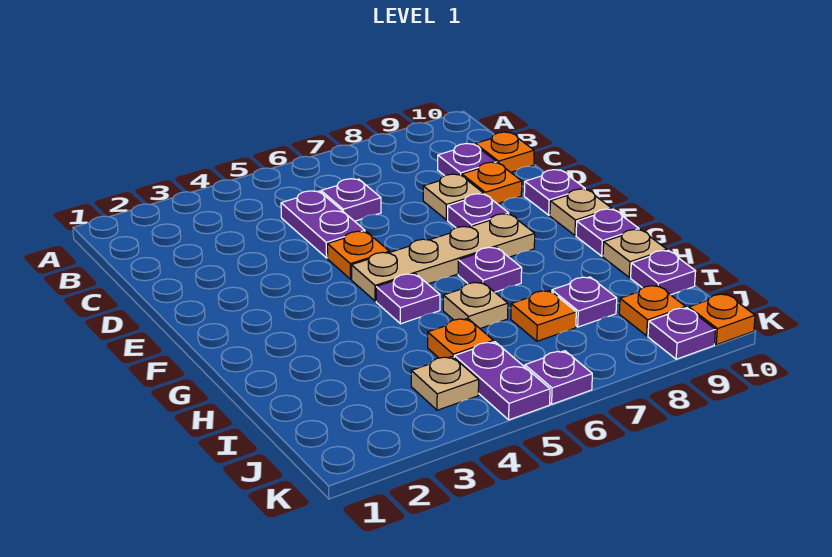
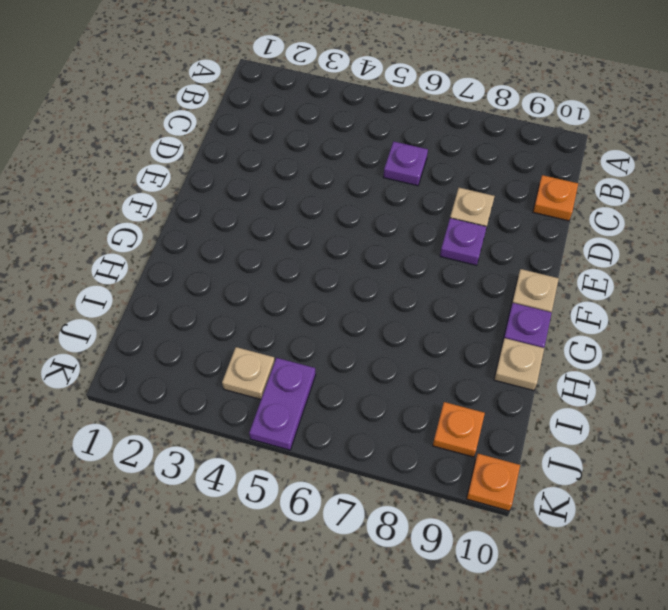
none -> purple plate C5:D5 level 1
none -> purple plate C9 level 1
none -> orange plate D9 level 1

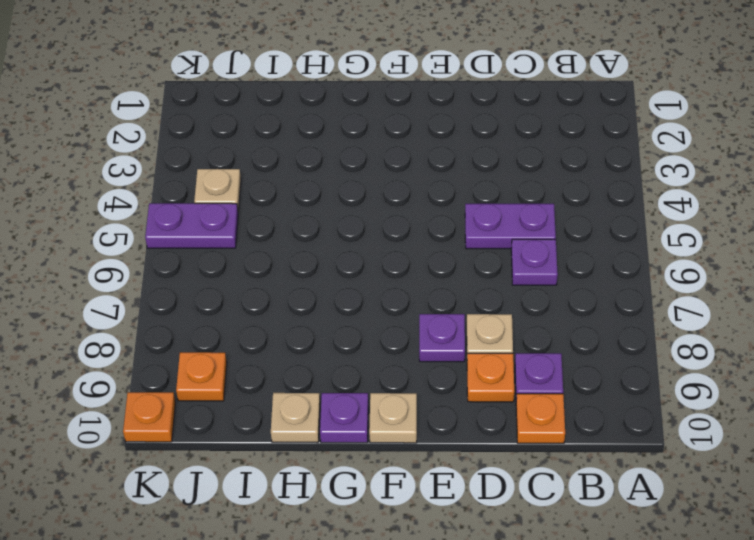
none -> orange plate E5 level 1
none -> purple plate E10 level 1
none -> tan plate F5:F8 level 1

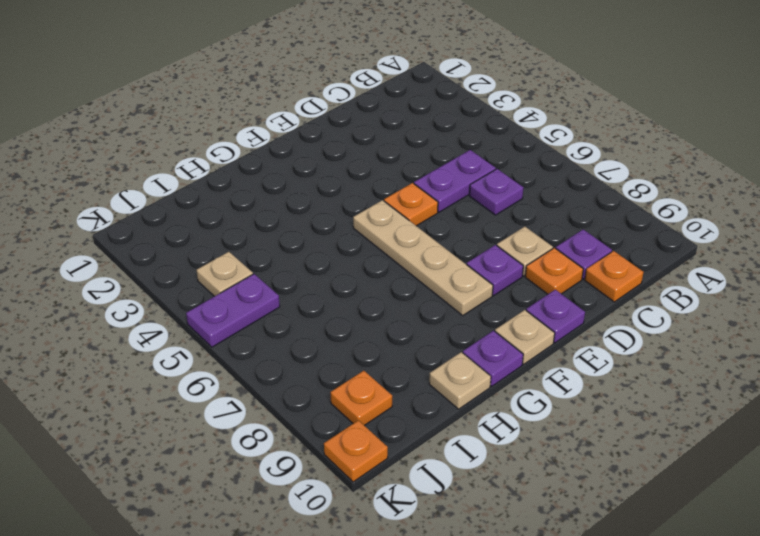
none -> purple plate G5 level 1
none -> purple plate G7 level 1
none -> tan plate H6 level 1

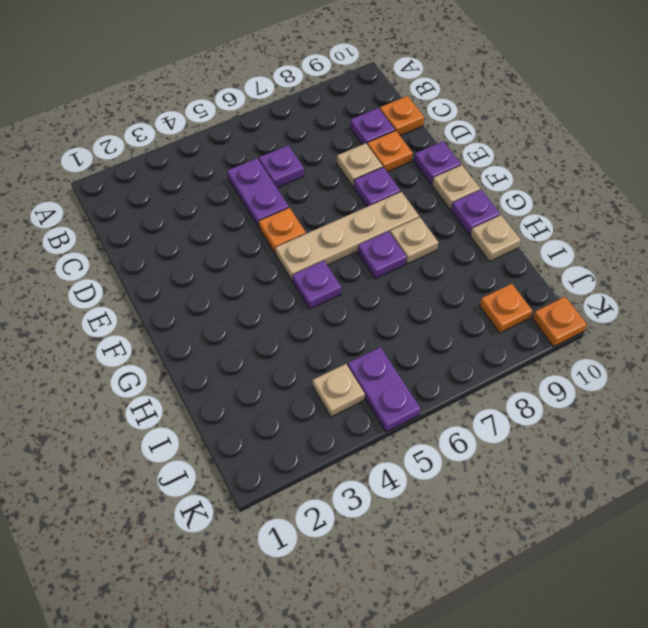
tan plate G8 level 1 -> tan plate H6 level 1
none -> orange plate I5 level 1
none -> orange plate I7 level 1
none -> purple plate I8 level 1

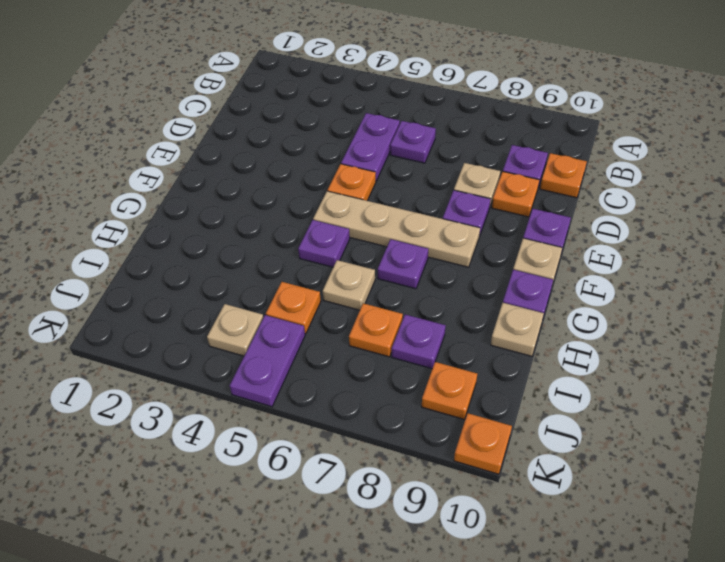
none -> purple plate I10 level 1
none -> purple plate K6 level 1
none -> purple plate K9 level 1

